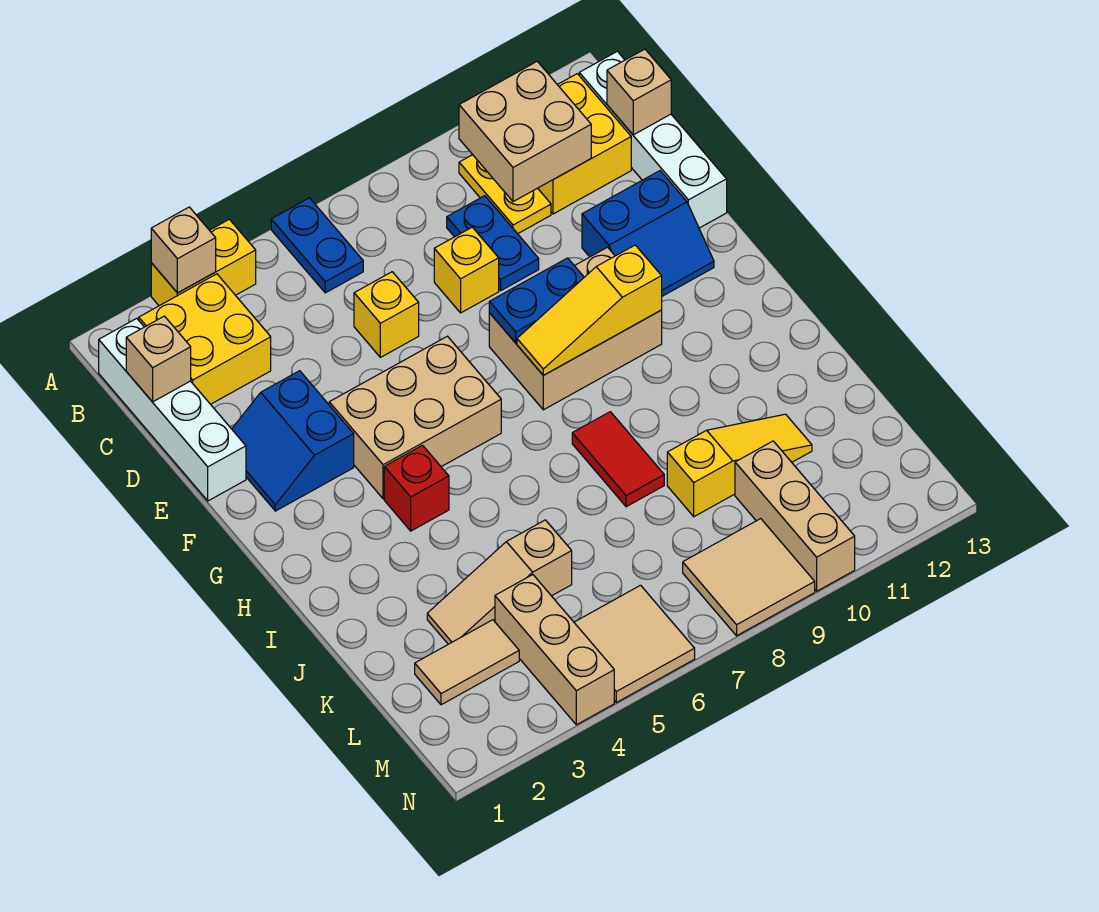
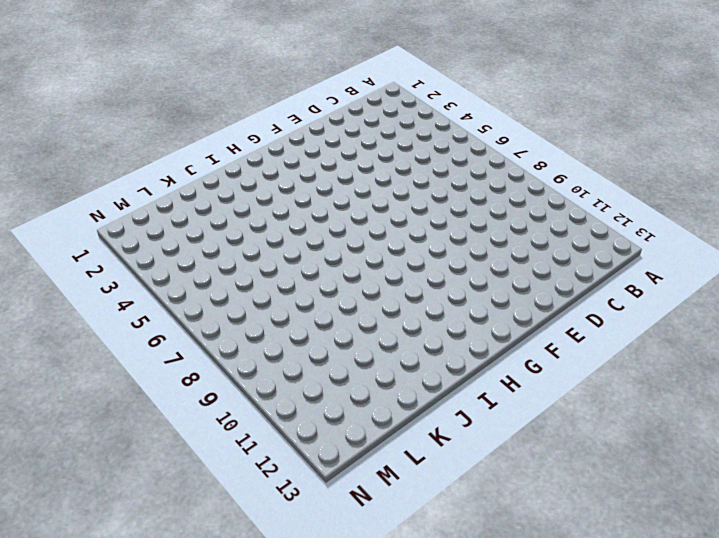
none -> yellow brick A3:A4 level 1
none -> blue plate A6:B6 level 1
none -> white brick B1:E1 level 1

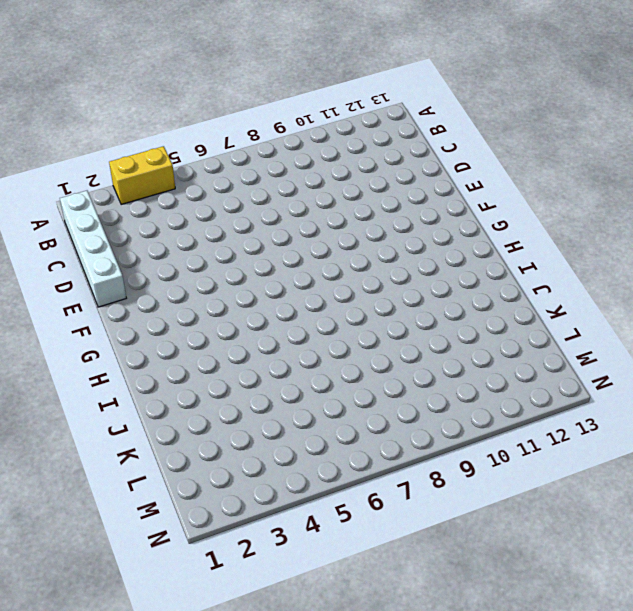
none -> blue plate A6:B6 level 1
none -> yellow brick B2:C3 level 1
none -> yellow plate B10:C10 level 1

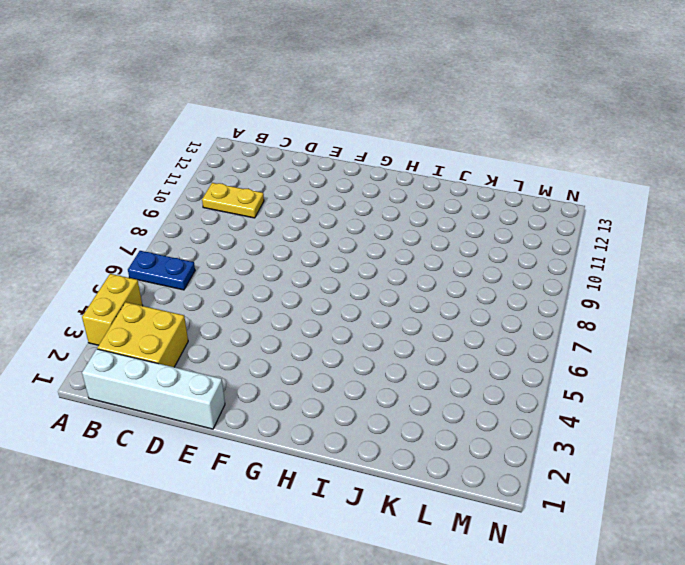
none -> yellow brick B11:C12 level 1
none -> white brick B13:E13 level 1
none -> blue plate C9:D9 level 1

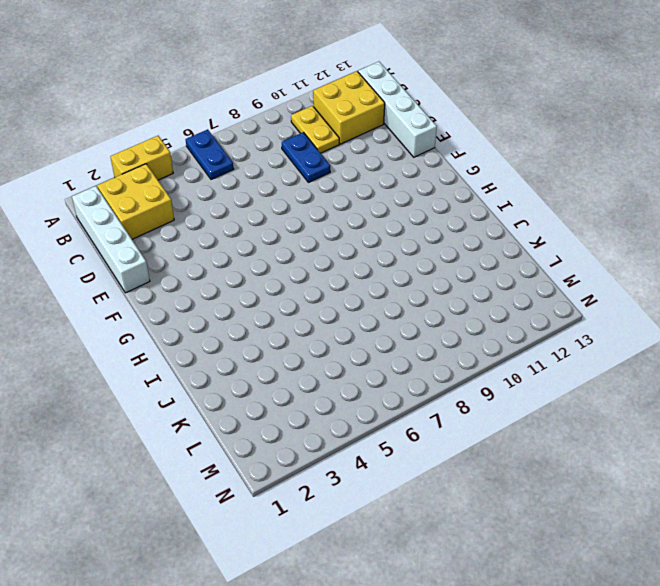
none -> yellow brick D6 level 1
none -> yellow brick D8 level 1
none -> blue slope E2:F3 level 1 top 3

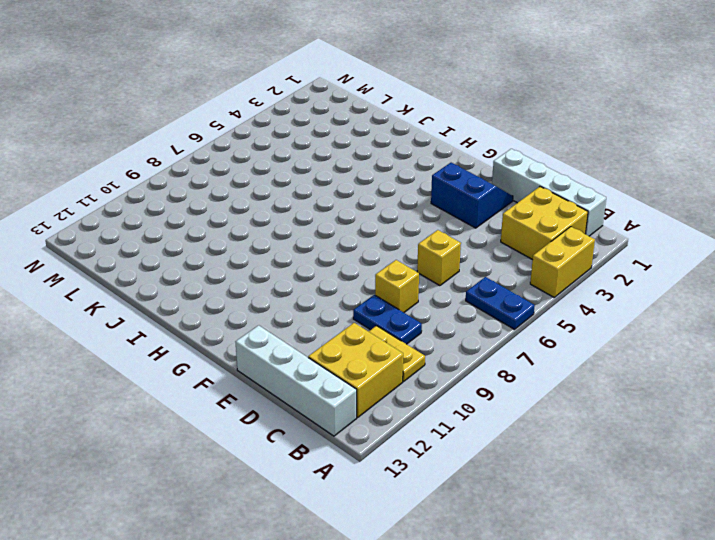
none -> blue slope E11:F12 level 1 top E
none -> tan brick F4:G6 level 1
none -> tan brick F8:G10 level 1

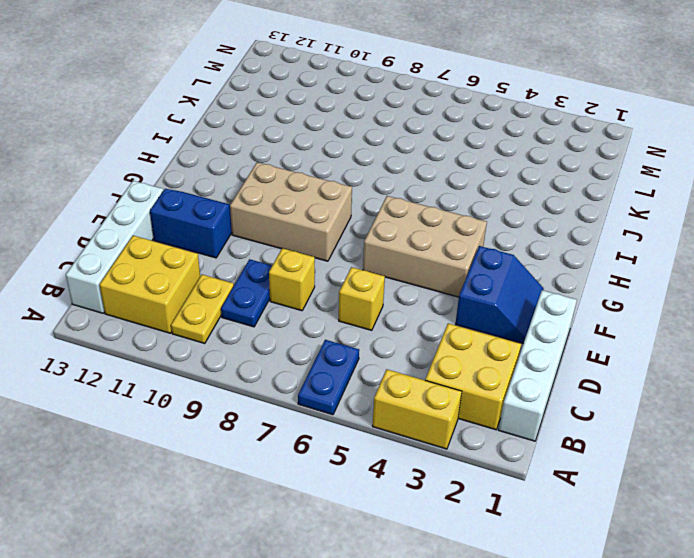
none -> red brick H4 level 1
none -> red tile I8:J8 level 1
none -> tan slope K3:K5 level 1 top 5

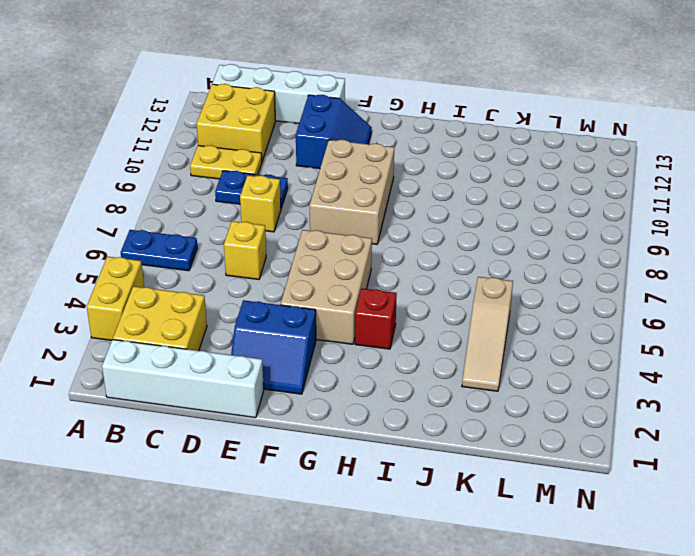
none -> red tile I8:J8 level 1
none -> yellow slope K9:K11 level 1 top 9
none -> tan tile L2:L3 level 1

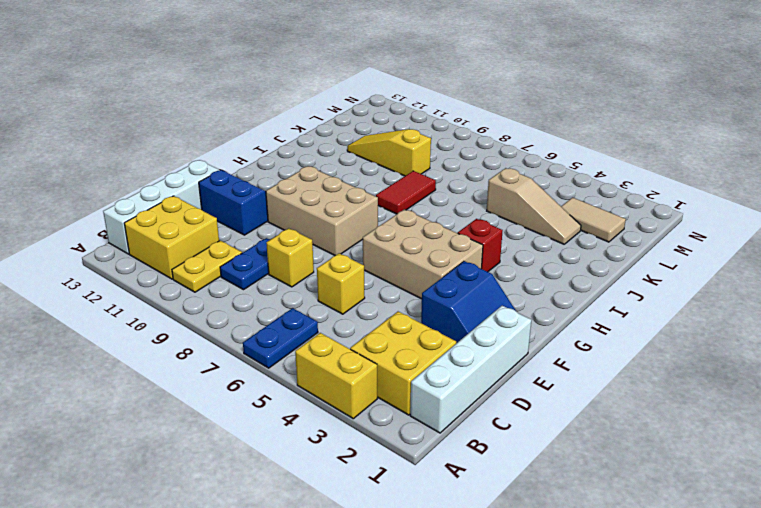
none -> tan brick L4:N4 level 1
none -> tan brick L10:N10 level 1
none -> tan tile M5:N6 level 1

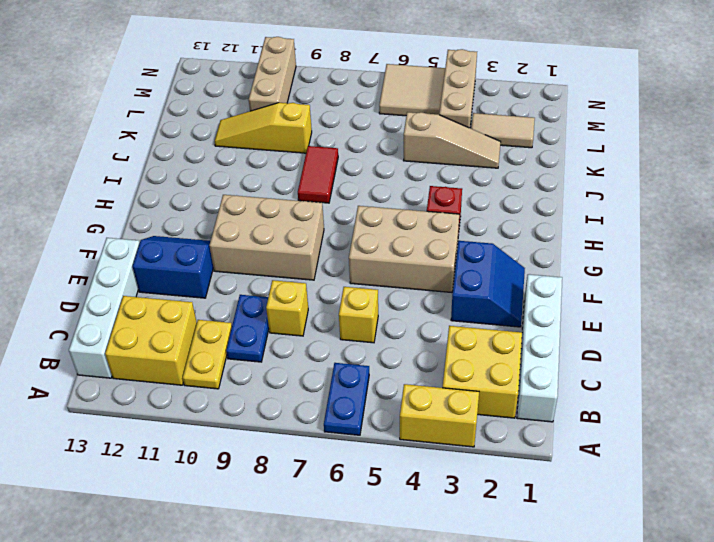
none -> tan tile M8:N9 level 1
none -> tan brick A3 level 2
none -> tan brick B10:C11 level 2

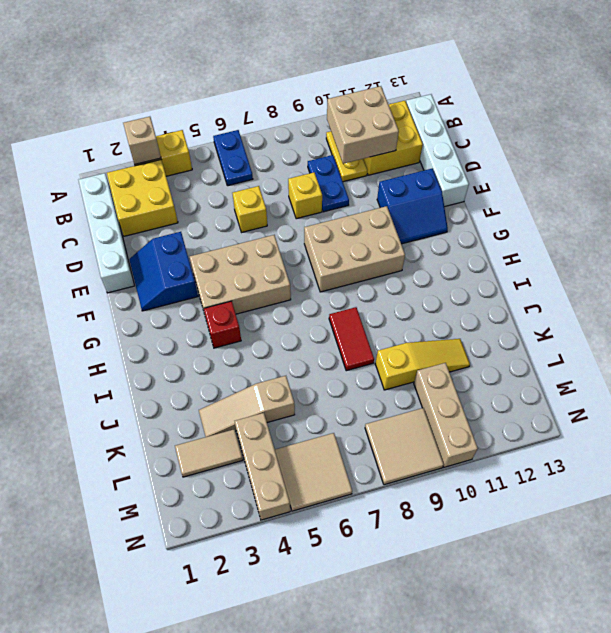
none -> tan brick C1 level 2
none -> tan brick C13 level 2
none -> blue plate F8:F9 level 2

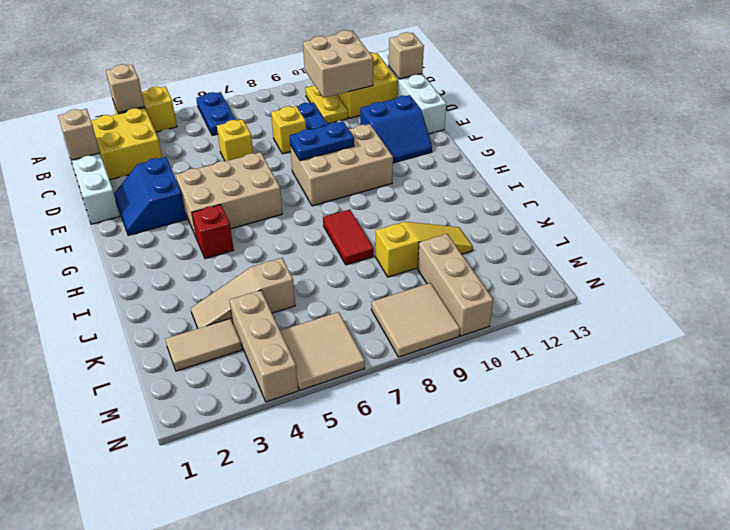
none -> yellow slope G8:G10 level 2 top 10

